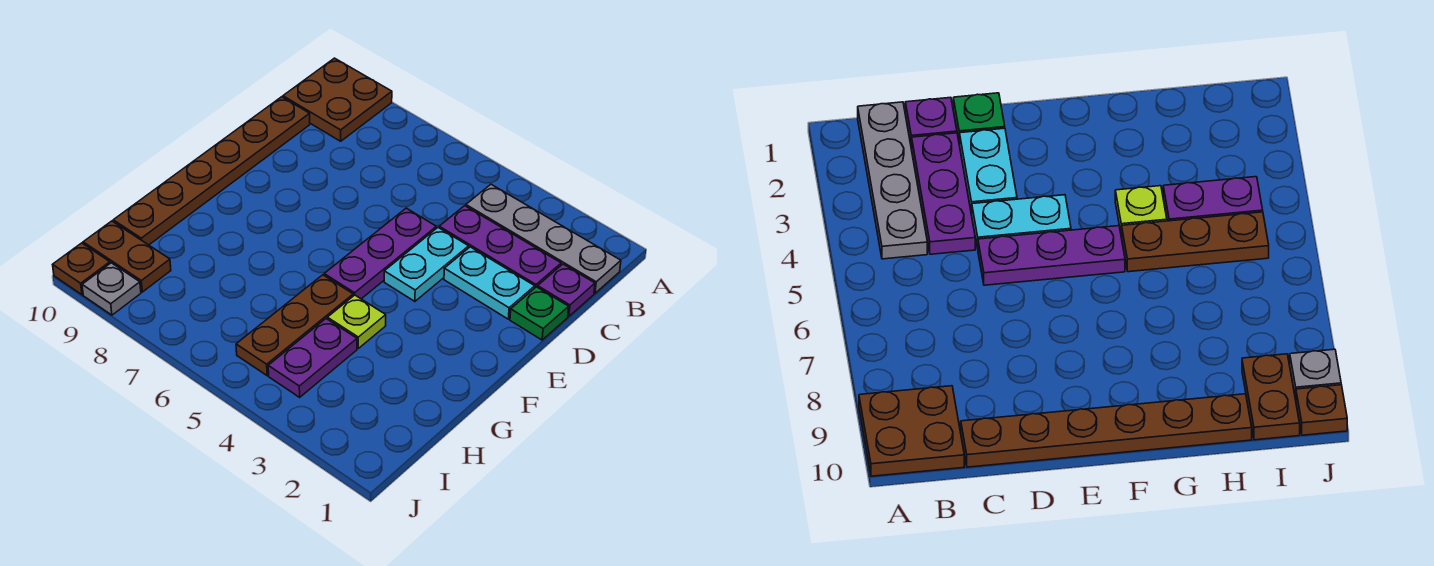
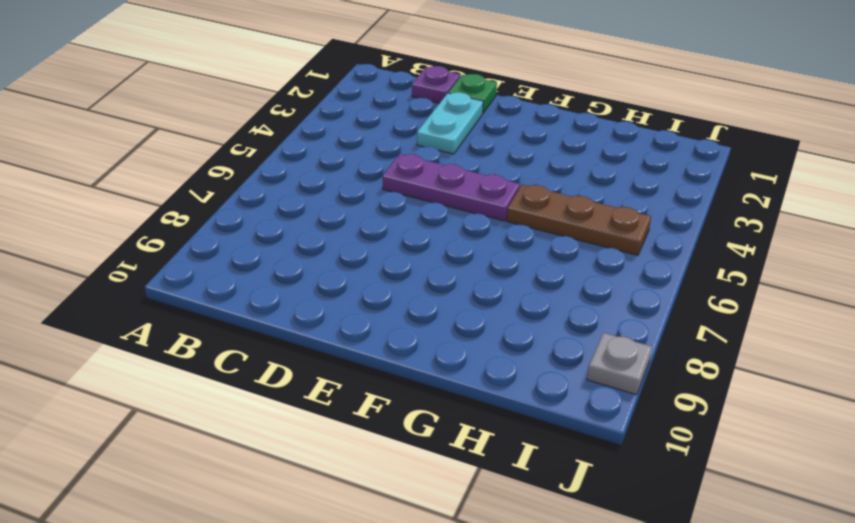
none -> brown plate A9:B10 level 1
none -> grey plate B1:B4 level 1
none -> purple plate C2:C4 level 1

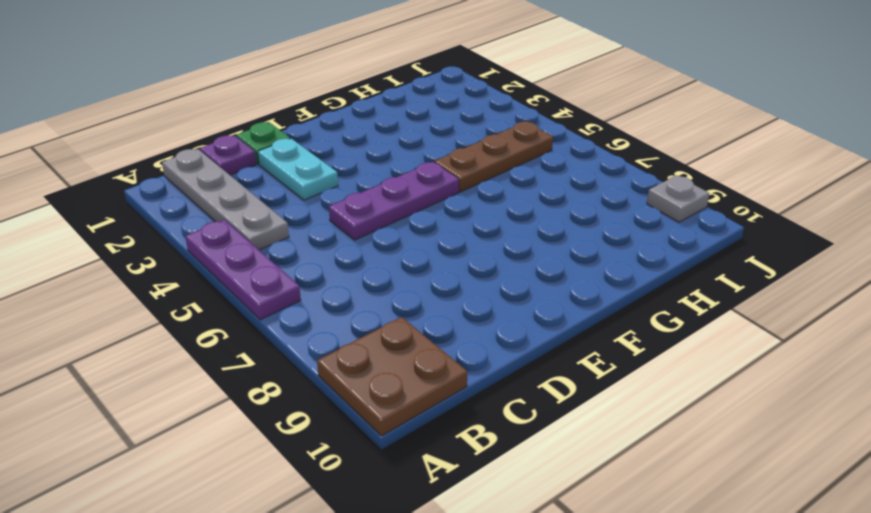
purple plate A4:A6 level 1 -> purple plate C2:C4 level 1
none -> brown plate C10:H10 level 1
none -> cyan plate D4:E4 level 1
none -> lime plate G4 level 1

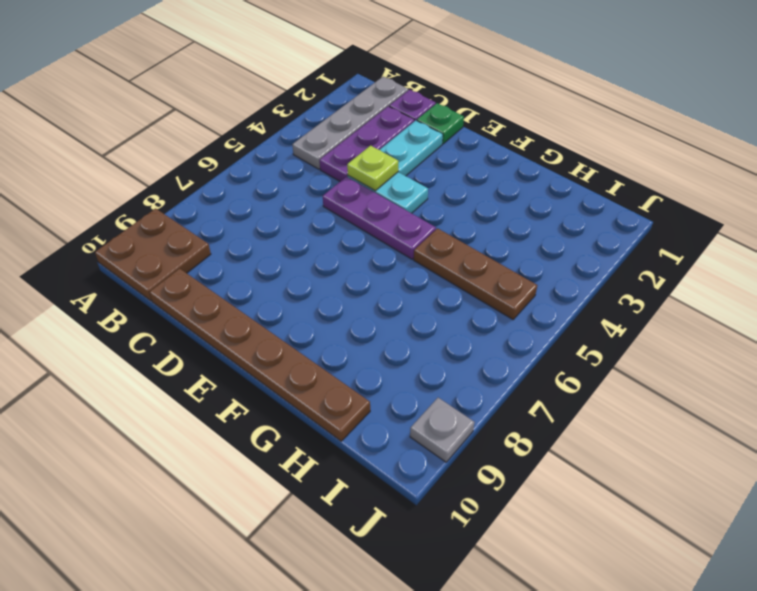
lime plate D4 level 2 -> lime plate G4 level 1
none -> purple plate H4:I4 level 1
none -> brown plate I9:I10 level 1
none -> brown plate J10 level 1

